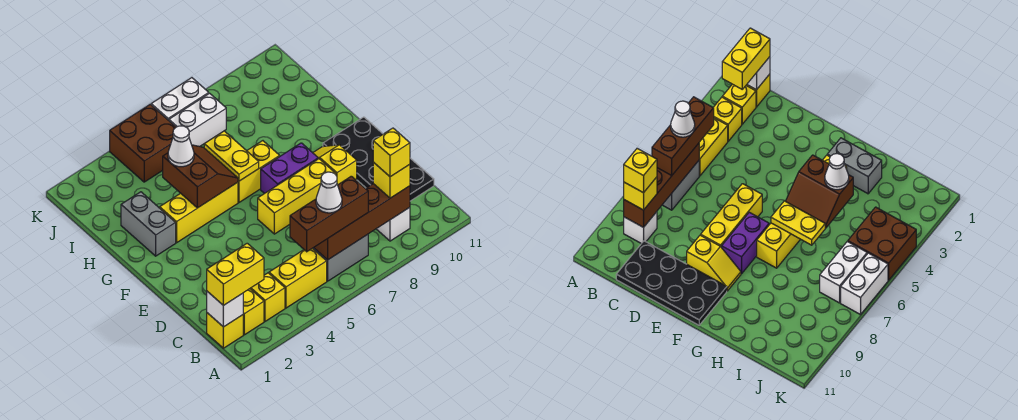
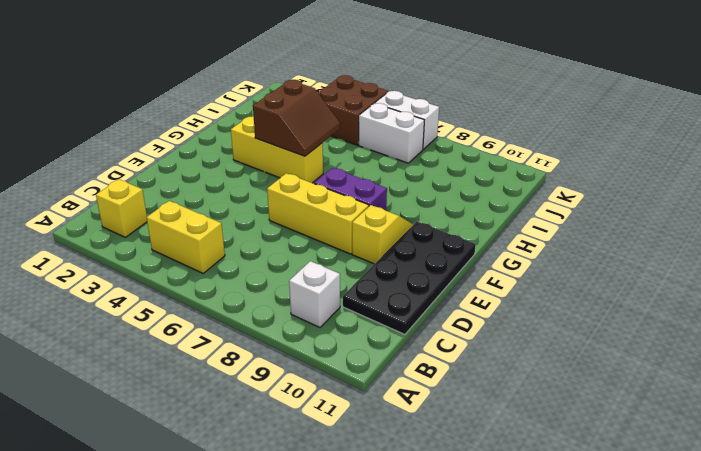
none -> yellow brick B1 level 1
none -> yellow brick B3 level 1
none -> grey brick B6:B7 level 1

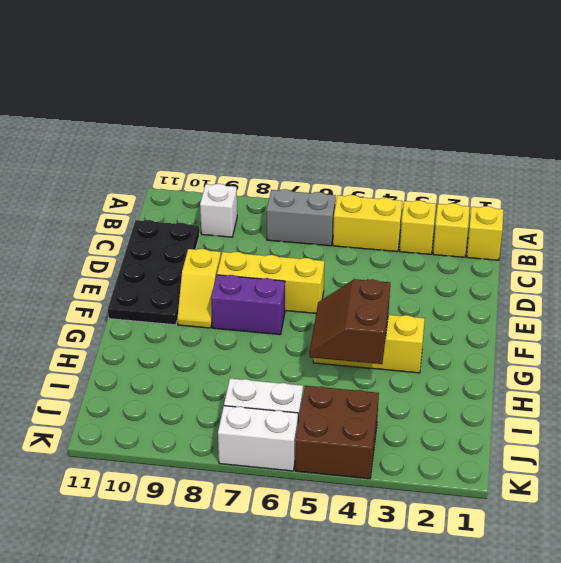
none -> grey brick G2:H2 level 1
none -> yellow brick G6:G7 level 1
none -> white brick B1 level 2

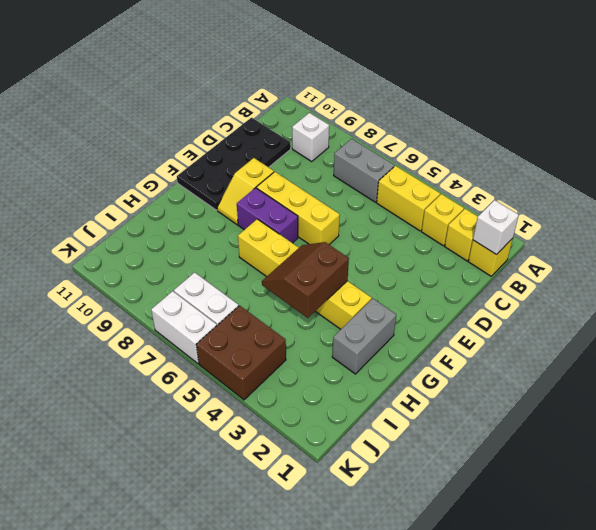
none -> brown brick B6:B9 level 2
none -> yellow plate G6:H6 level 2
none -> yellow brick B1:B2 level 3

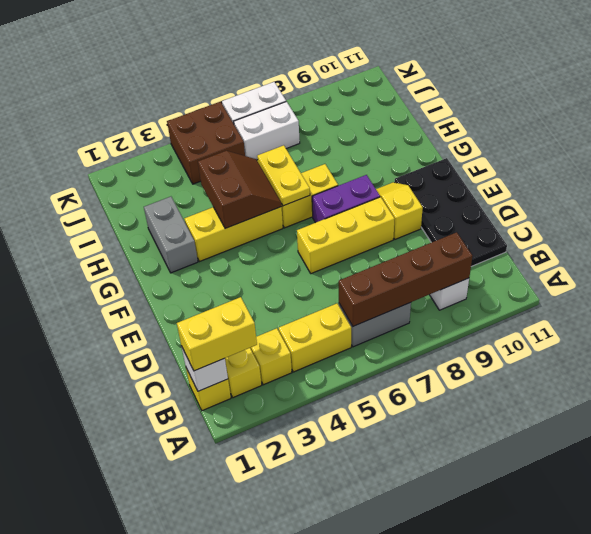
none -> brown brick B5:B7 level 3
none -> yellow brick B9 level 3
none -> white cone H4 level 3

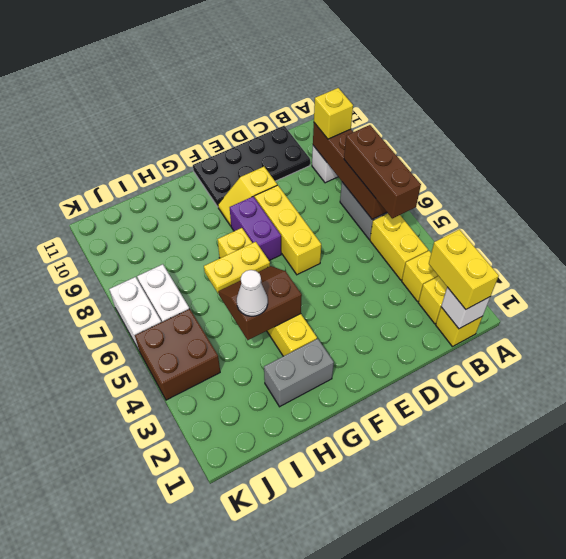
none -> white cone B6 level 4
none -> yellow brick B9 level 4

